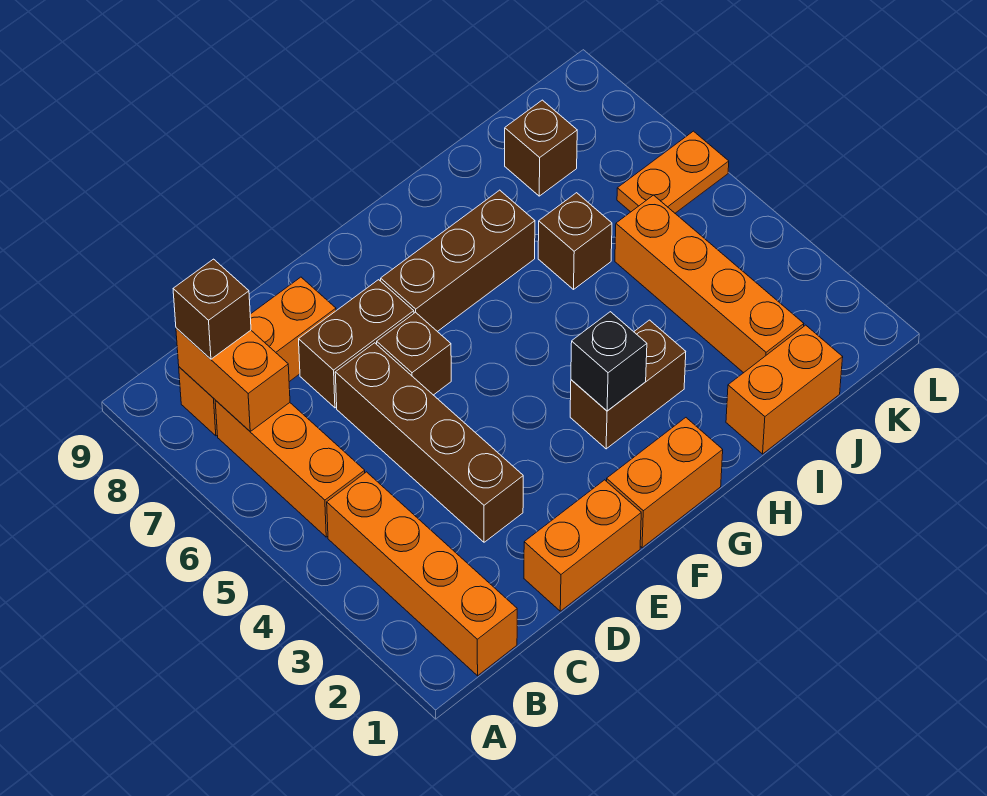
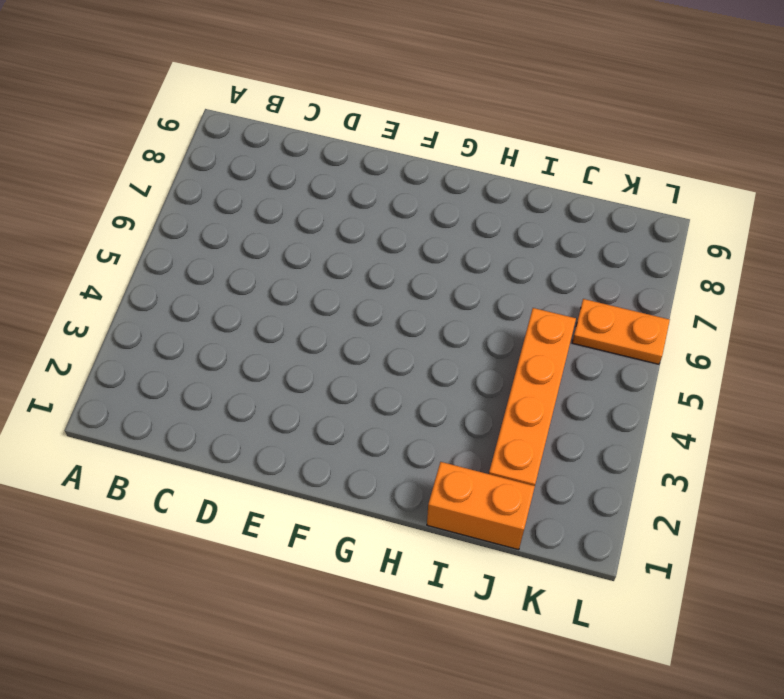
none -> orange brick B1:B4 level 1
none -> orange brick B5:B7 level 1
none -> orange brick B8:D8 level 1

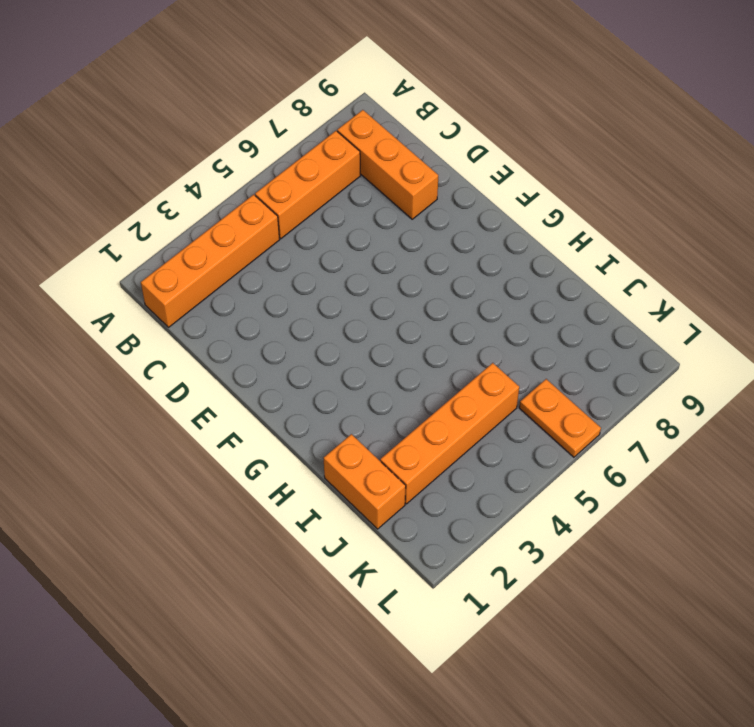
none -> orange brick D1:E1 level 1
none -> brown brick D3:D6 level 1
none -> brown brick D7:E7 level 1

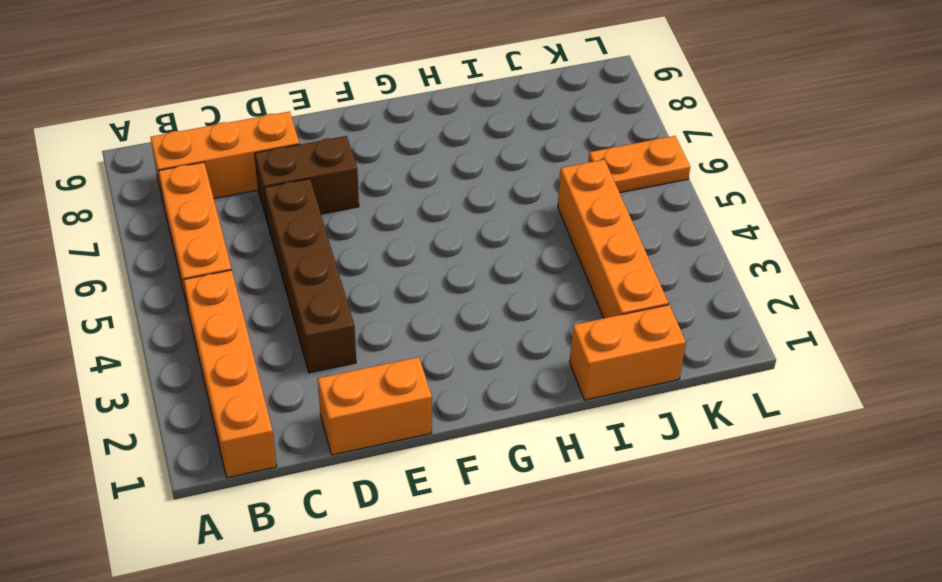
none -> brown brick E6 level 1
none -> orange brick F1:G1 level 1
none -> brown brick F7:H7 level 1

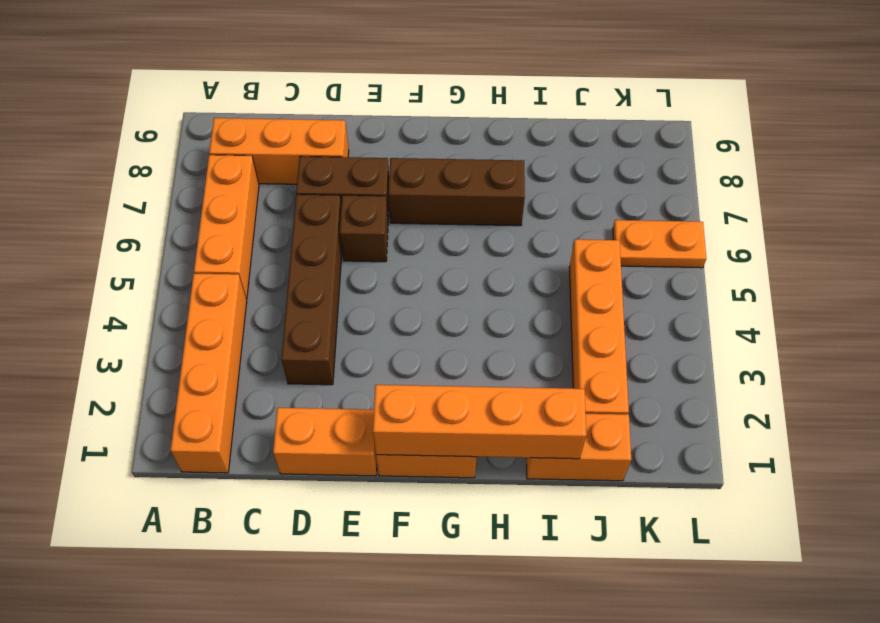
orange brick F1:I1 level 2 -> none
none -> brown brick G3:H3 level 1
none -> brown brick I6 level 1
none -> brown brick J8 level 1

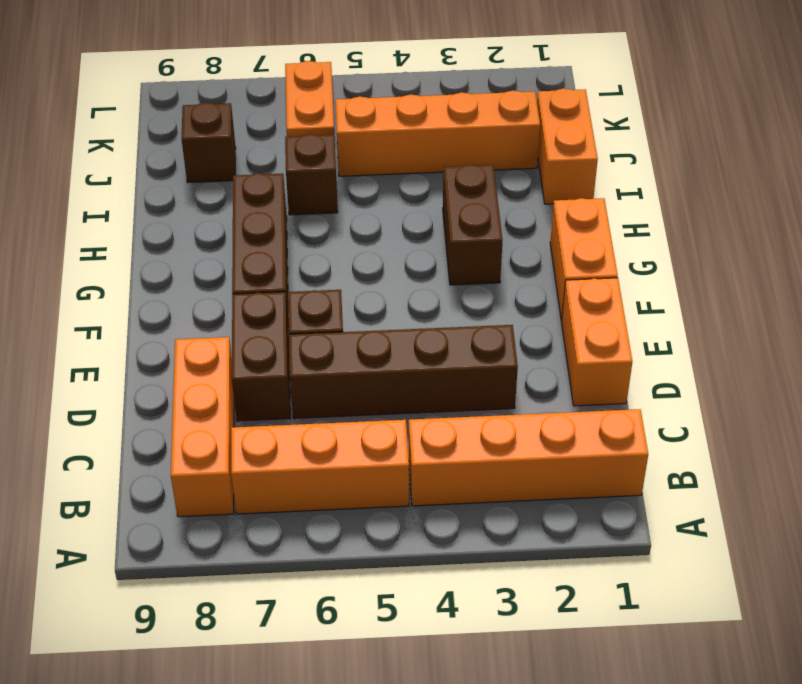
none -> orange brick B7:B8 level 2
none -> black brick G3 level 2
none -> brown brick B8 level 3

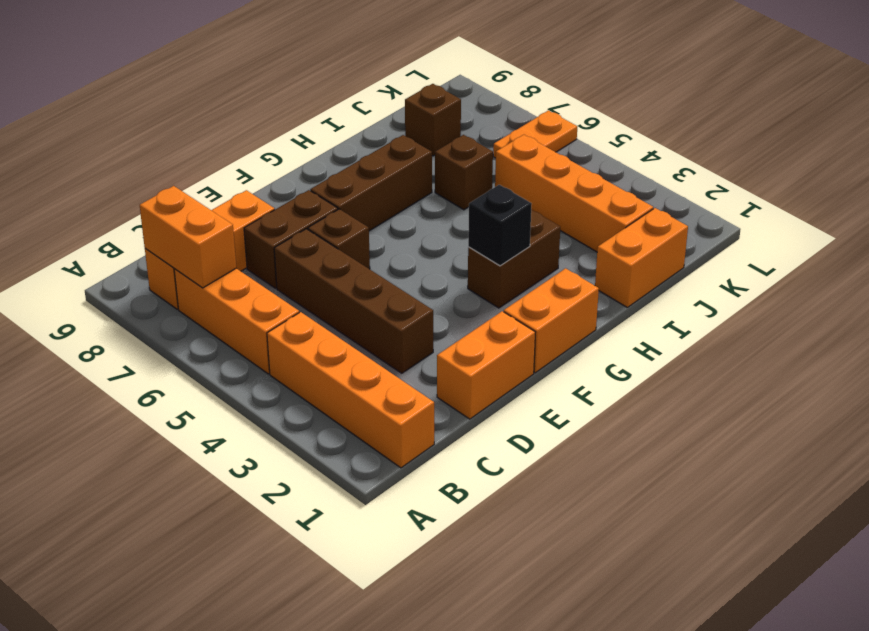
none -> brown brick B8 level 3

